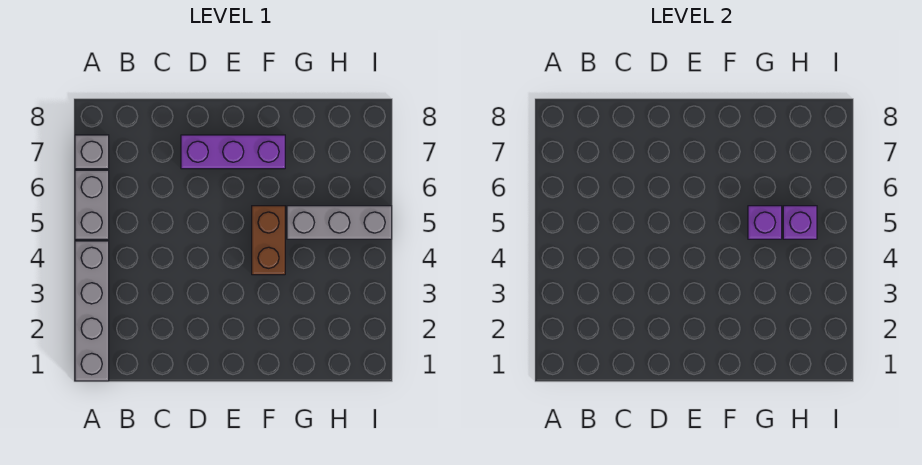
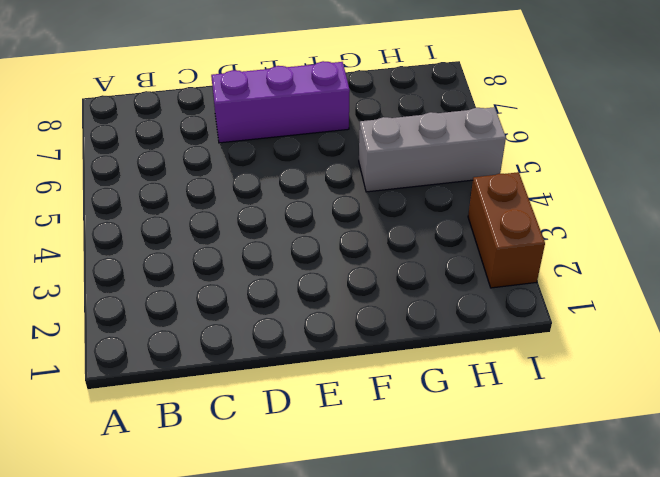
brown brick I2:I3 level 1 -> brown brick F4:F5 level 1
none -> grey brick A1:A4 level 1
none -> grey brick A5:A6 level 1

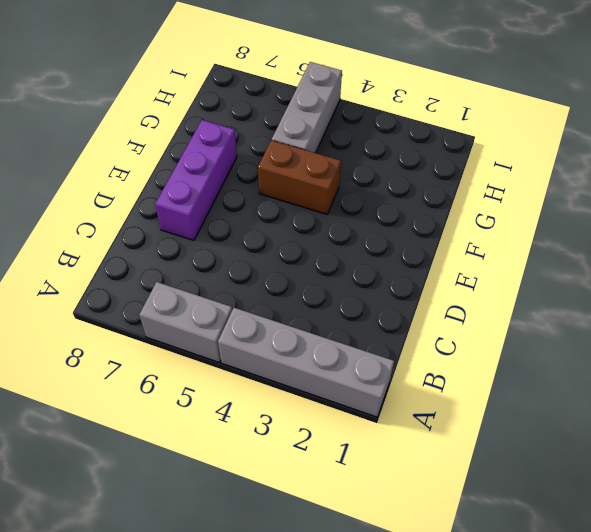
none -> grey brick A7 level 1
none -> purple brick G5 level 2

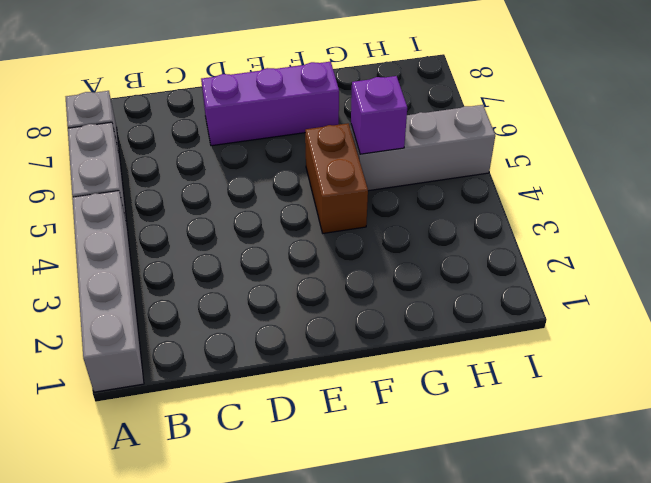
none -> purple brick H5 level 2

